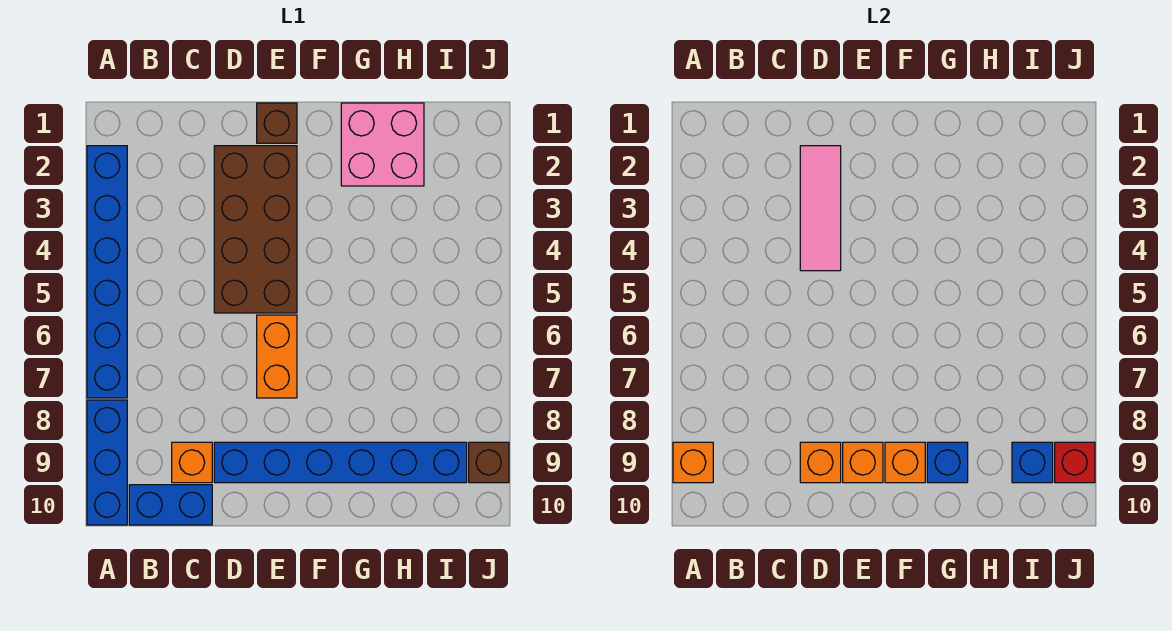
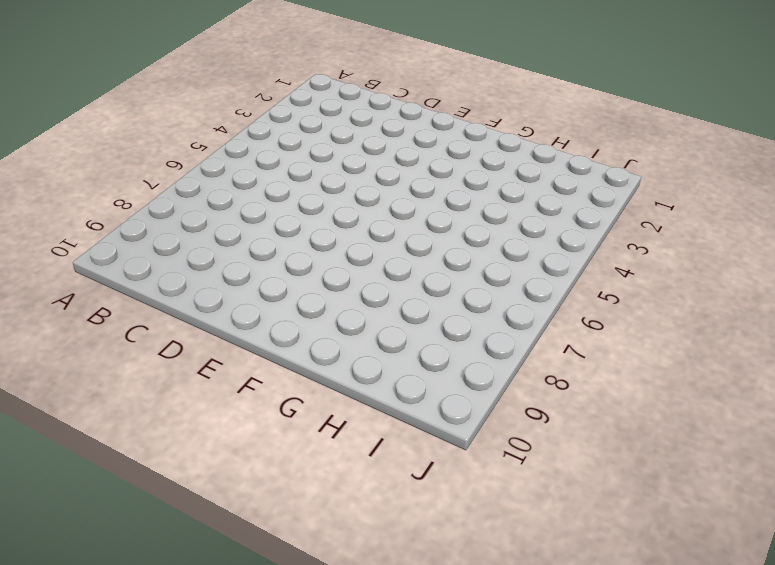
none -> blue brick A2:A7 level 1
none -> blue brick A8:A10 level 1
none -> blue brick B10:C10 level 1

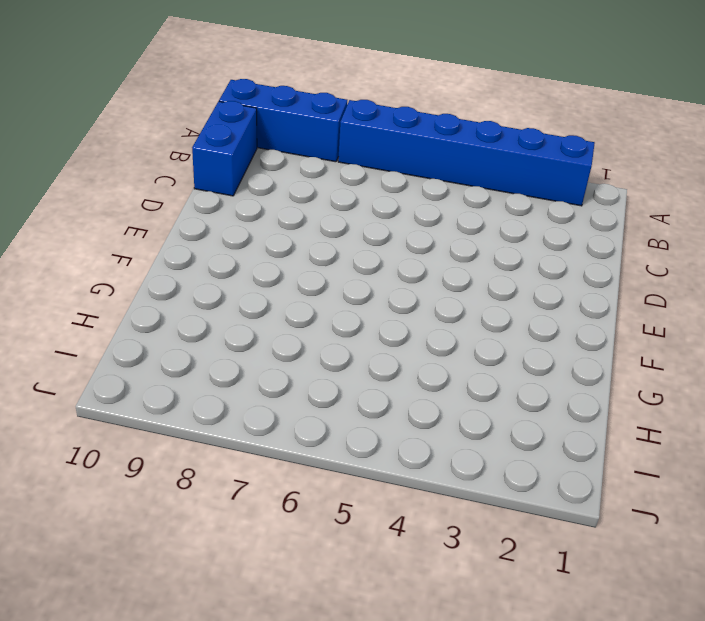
none -> orange brick C9 level 1
none -> brown brick D2:E5 level 1
none -> blue brick D9:I9 level 1

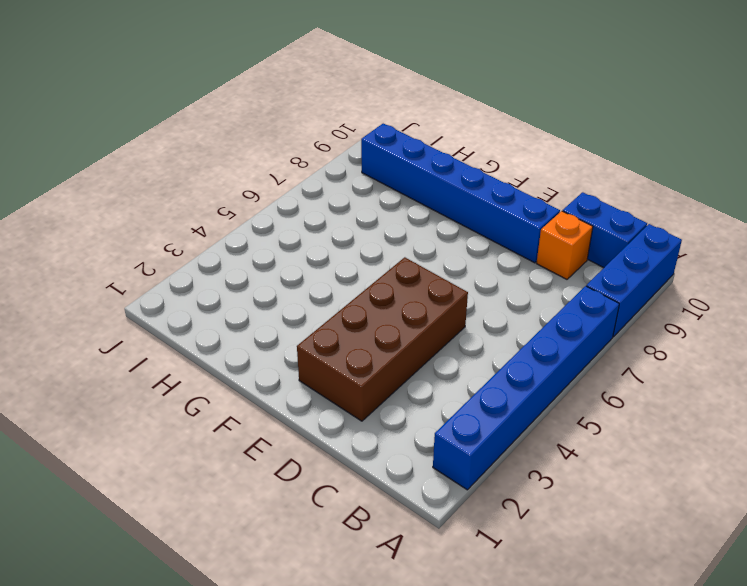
none -> brown brick E1 level 1
none -> orange brick E6:E7 level 1
none -> pink brick G1:H2 level 1

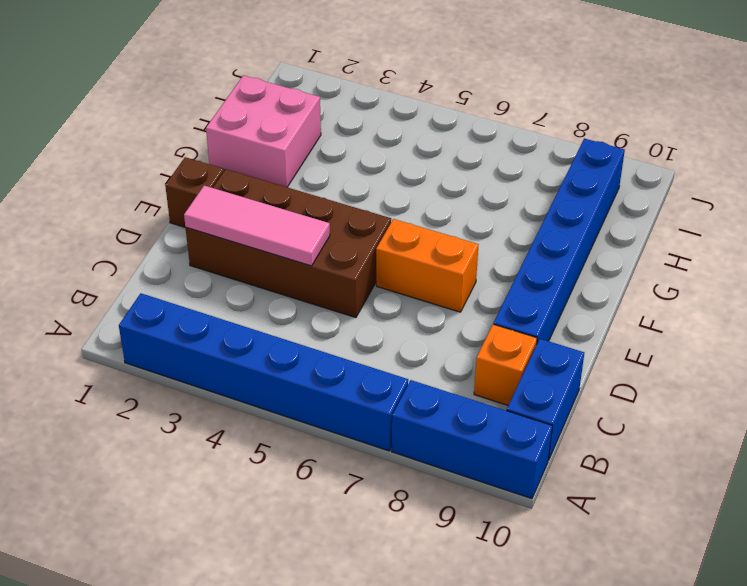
none -> brown brick J9 level 1
none -> orange brick A9 level 2
none -> orange brick D9 level 2

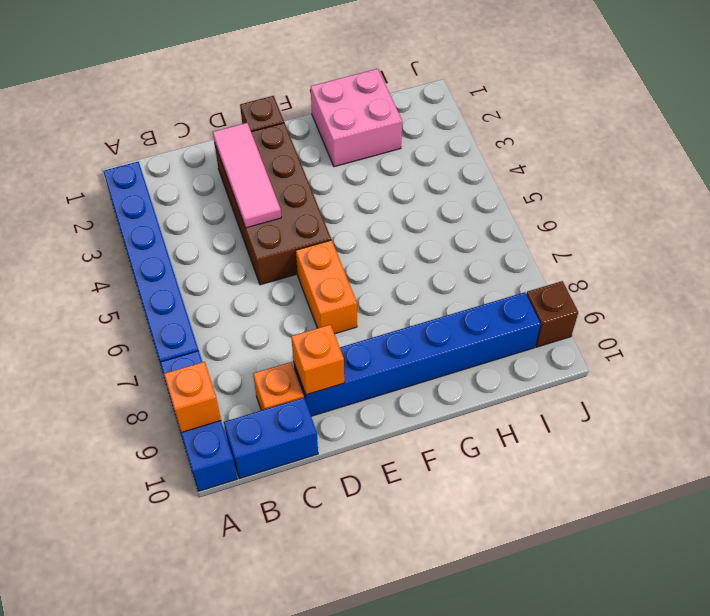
none -> orange brick E9 level 2
none -> orange brick F9 level 2
none -> blue brick G9 level 2

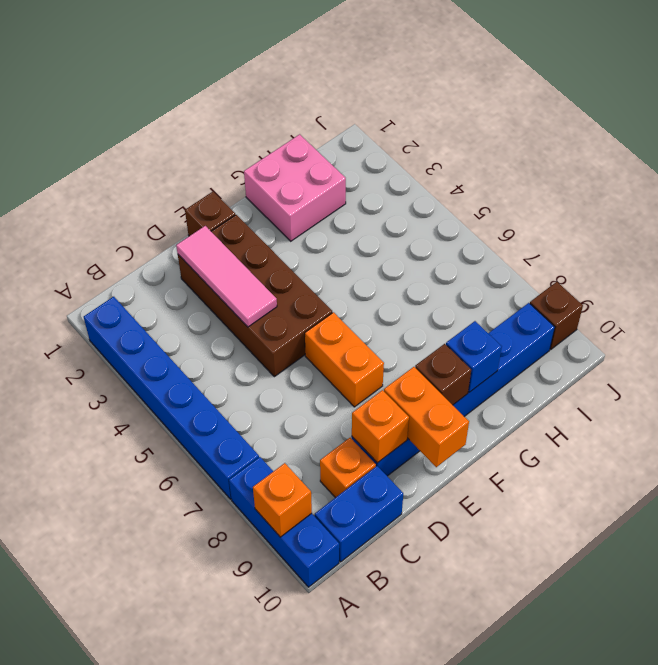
orange brick E9:E10 level 2 -> orange brick E9 level 2
brown brick F9 level 2 -> orange brick F9 level 2
none -> blue brick I9 level 2
none -> red brick J9 level 2

